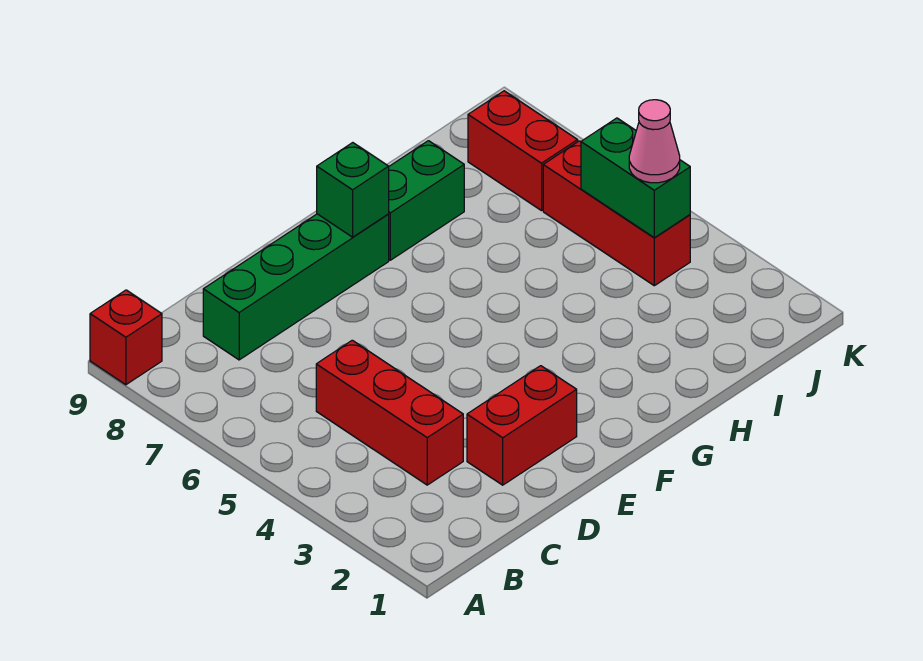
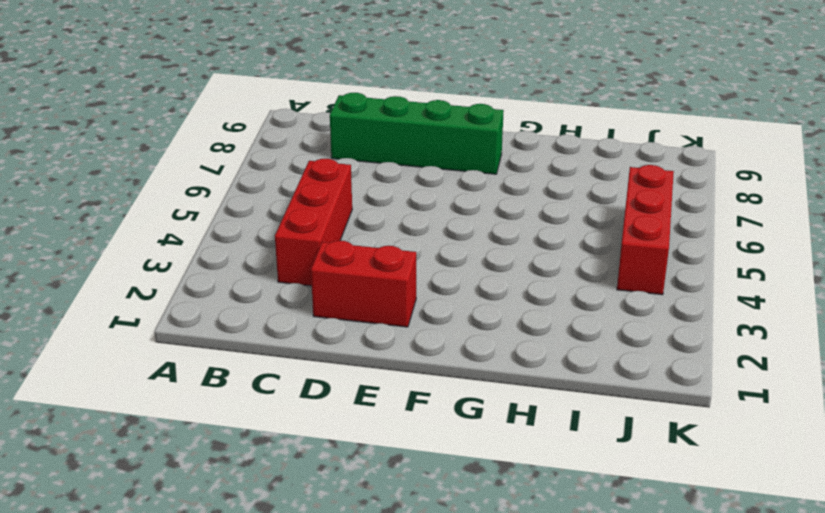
none -> red brick A9 level 1
none -> green brick G8:H8 level 1

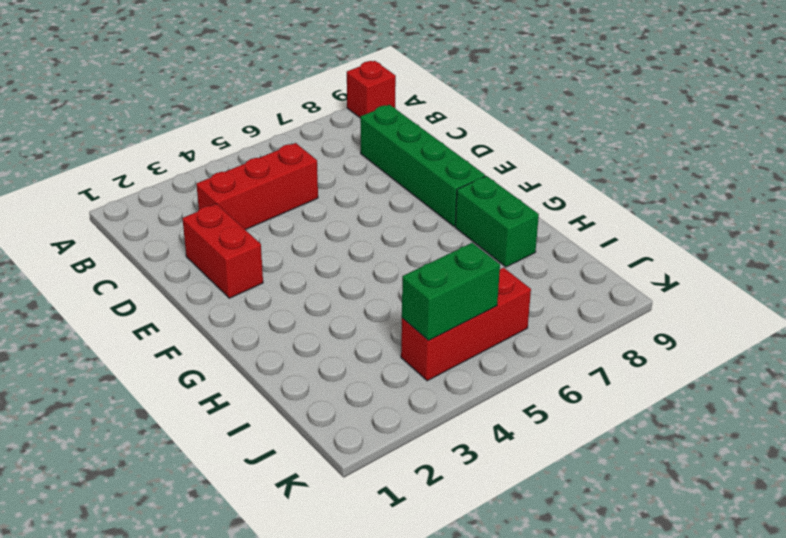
none -> red brick J7:J8 level 1
none -> green brick F8 level 2

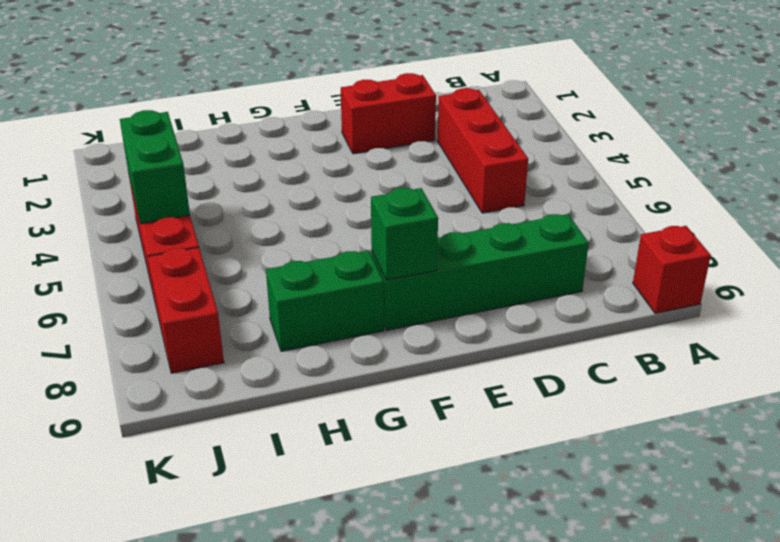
none -> pink cone J4 level 3

